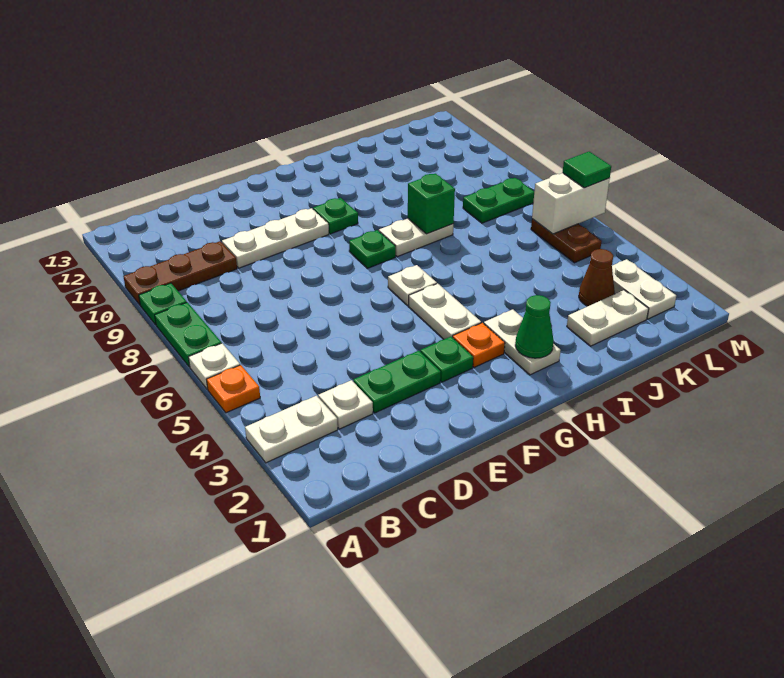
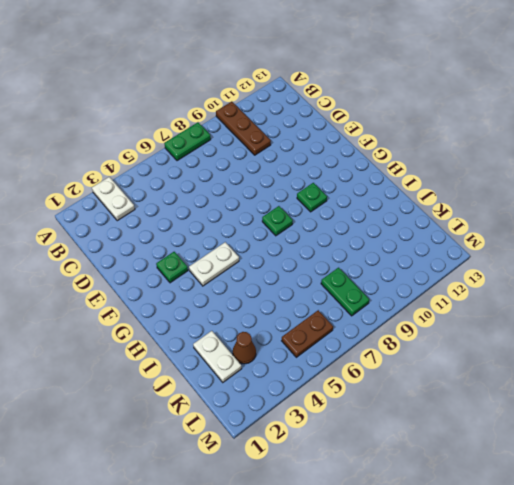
none -> orange plate A5 level 1
none -> white plate A6 level 1
none -> green plate A9 level 1

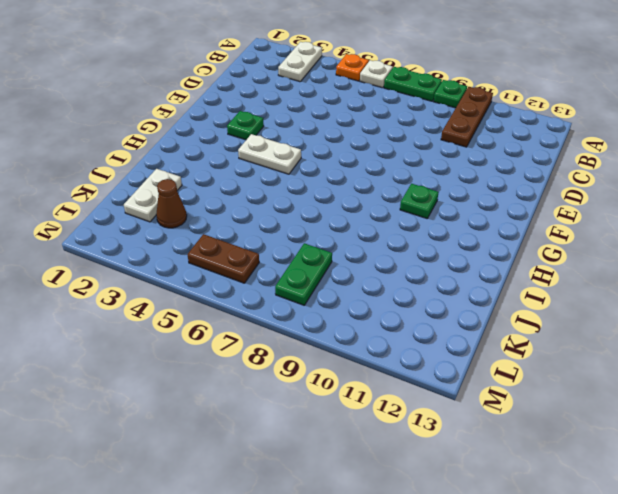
none -> white plate C3 level 1
none -> green plate D3:E3 level 1
none -> white plate D10:F10 level 1

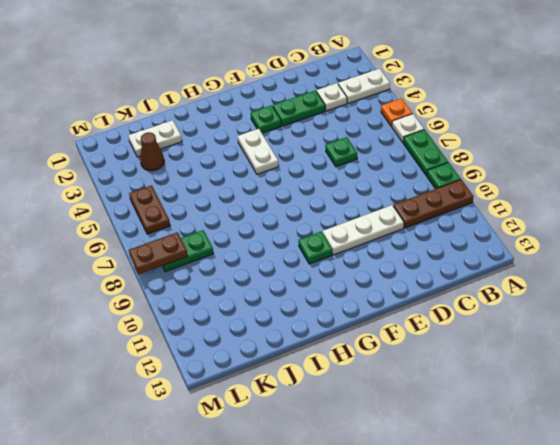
green plate D6 level 1 -> green plate G8 level 1
brown plate L8:M8 level 2 -> none
none -> orange plate G3 level 1
none -> white plate G6 level 1
none -> white plate H2:H3 level 1

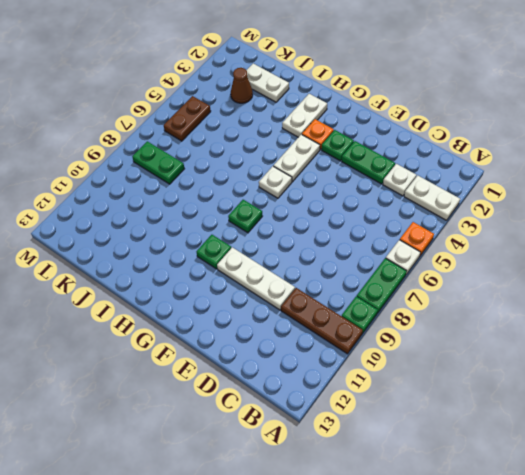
none -> white plate H8:I8 level 1
none -> white plate L2:L3 level 1
none -> green cone H2 level 2

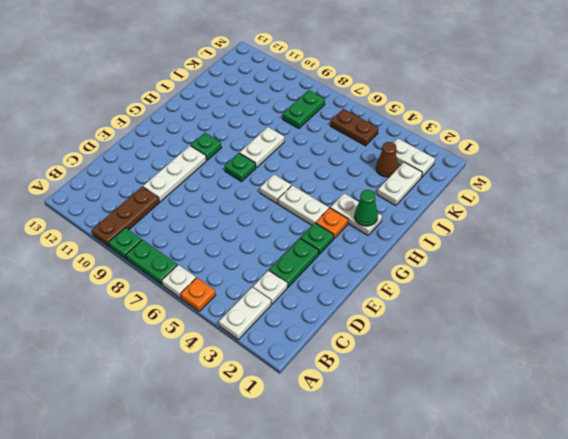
none -> green brick I8 level 2
none -> white brick L6:M6 level 2
none -> green tile M6 level 3

